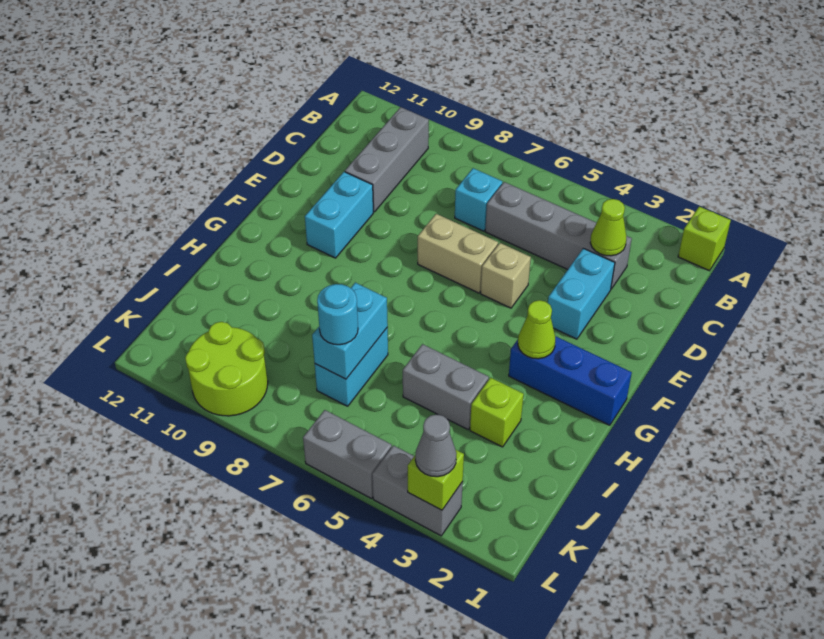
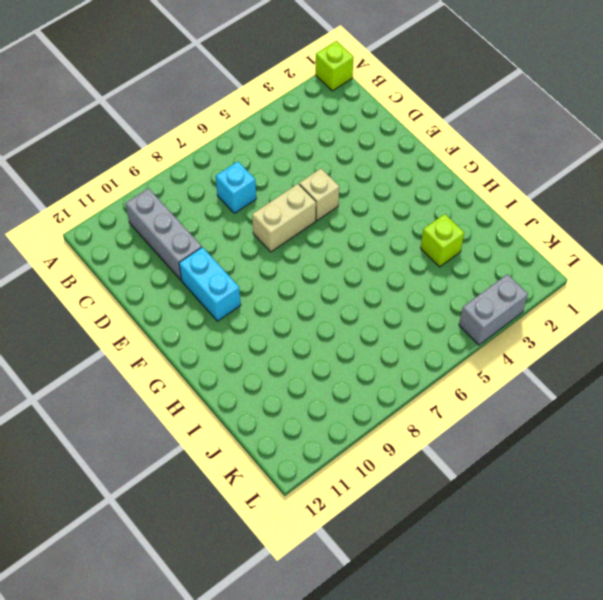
none -> grey brick C3:C6 level 1
none -> cyan brick D3:E3 level 1
none -> blue brick G1:G3 level 1

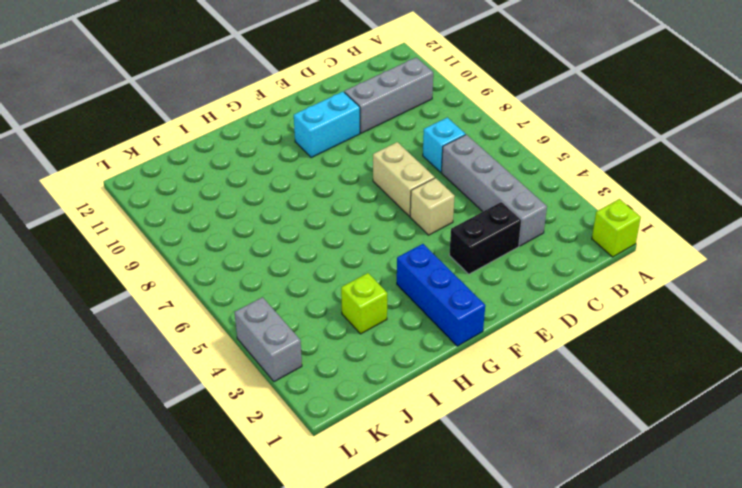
black brick D3:E3 level 1 -> cyan brick D3:E3 level 1
none -> grey brick I4:I5 level 1
none -> cyan brick I7:J7 level 1
none -> lime round brick K9:L10 level 1

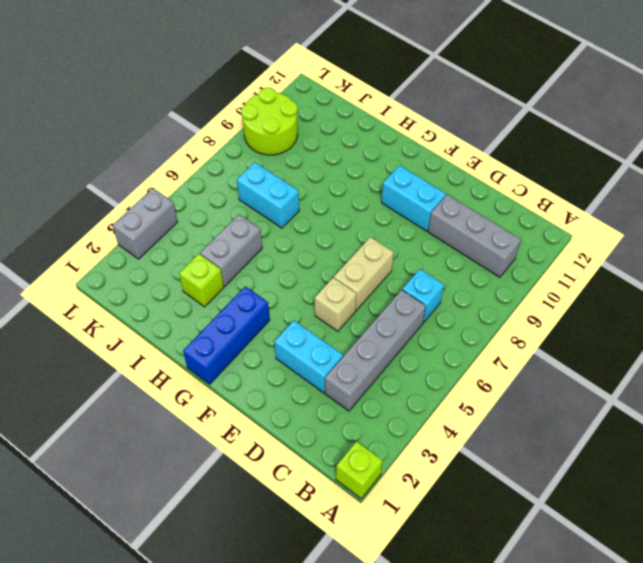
none -> grey brick L5:L6 level 1
none -> lime cone C3 level 2
none -> lime cone G3 level 2

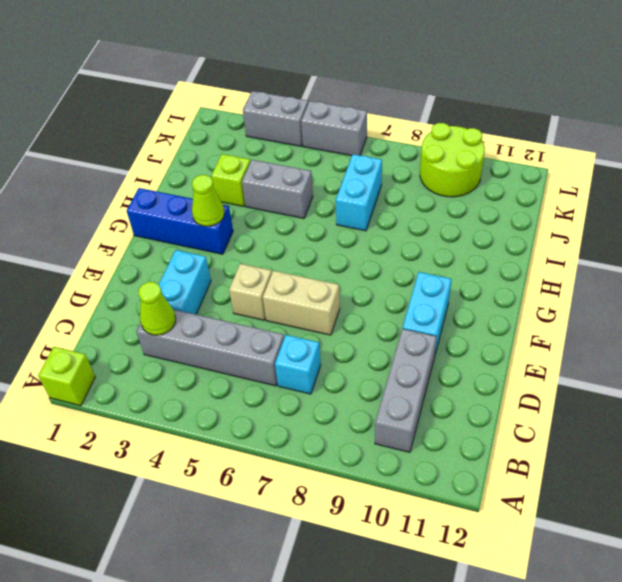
none -> cyan brick I7:J7 level 2
none -> lime brick L3 level 2
none -> cyan round brick J7 level 3

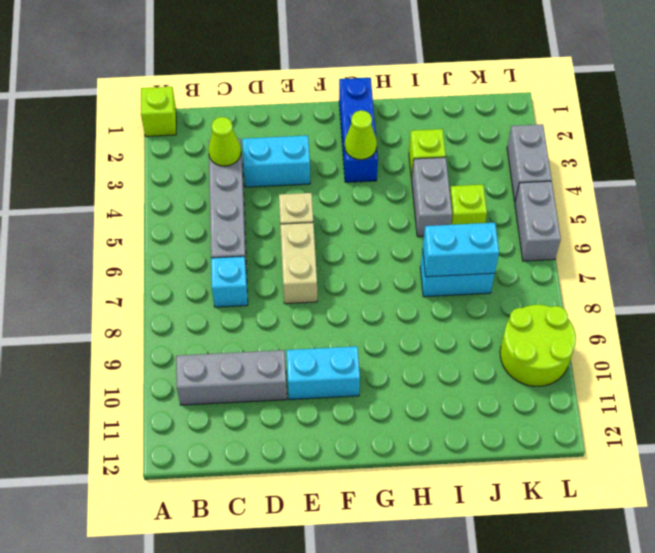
lime brick J5 level 1 -> lime brick L3 level 2
none -> cyan round brick J7 level 3
none -> grey cone L3 level 3

